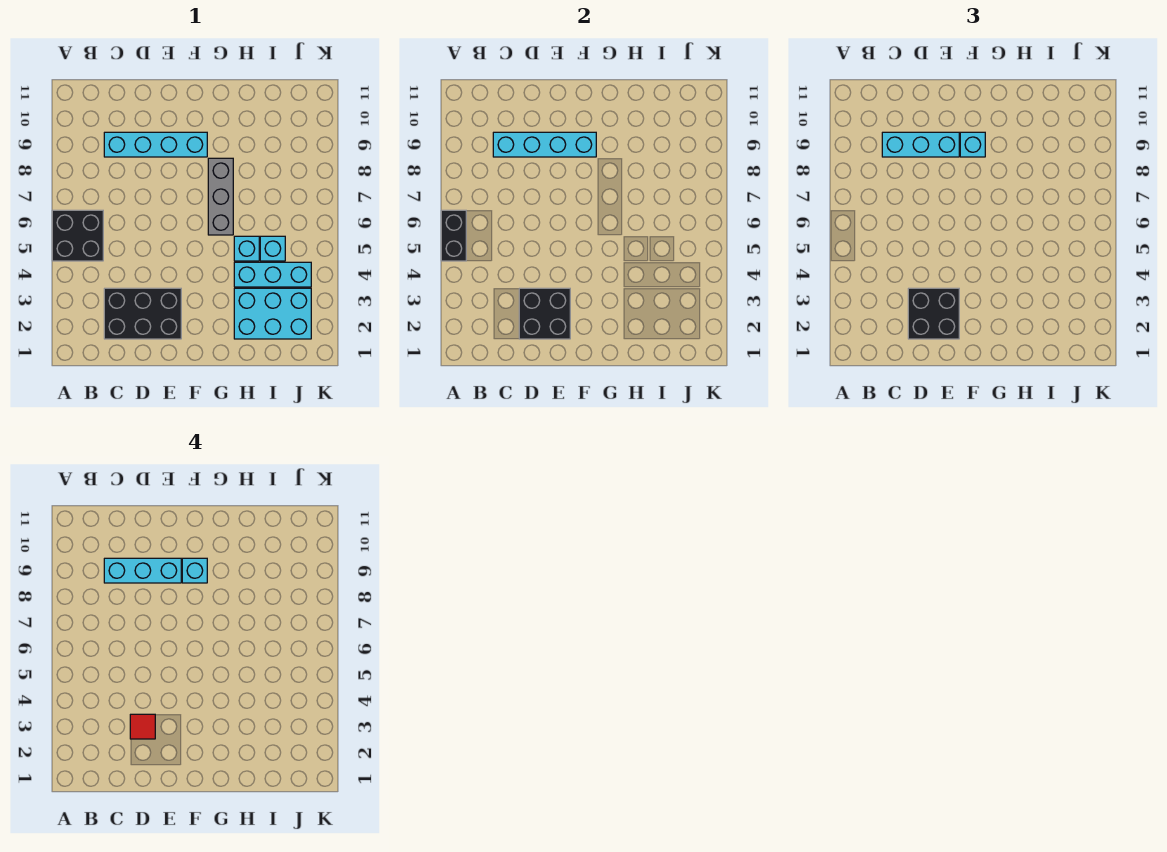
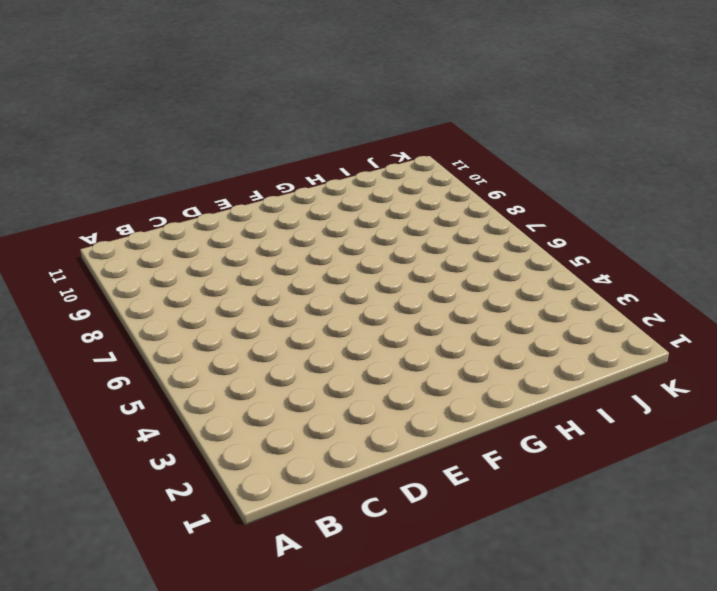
none -> black brick A5:B6 level 1
none -> black brick C2:E3 level 1
none -> cyan brick C9:F9 level 1

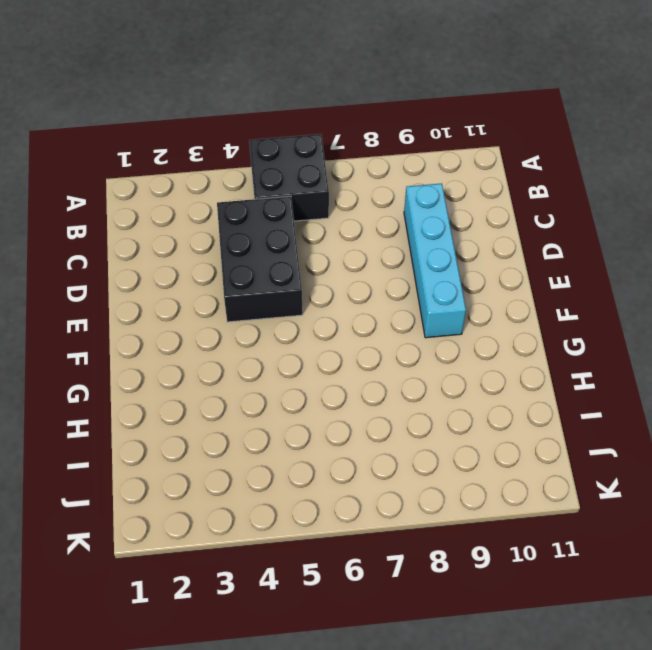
black brick C4:E5 level 1 -> black brick C2:E3 level 1
none -> grey brick G6:G8 level 1
none -> cyan brick H2:J3 level 1
none -> cyan brick H4:J4 level 1

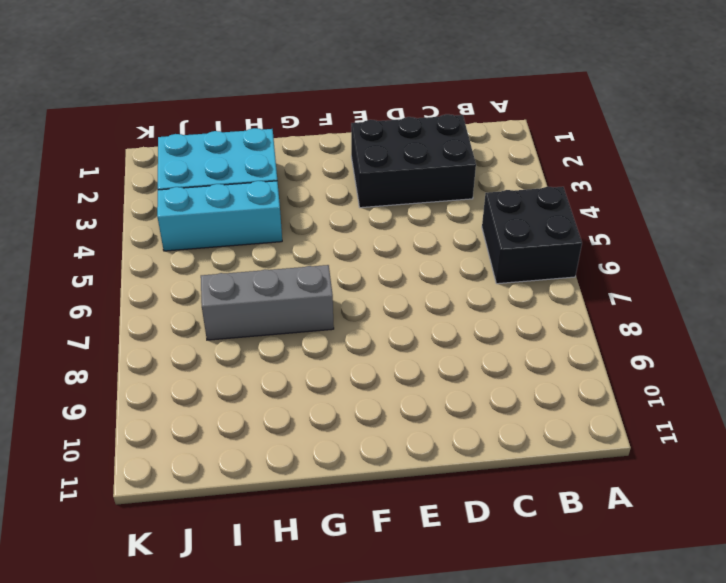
grey brick G7:I7 level 1 -> grey brick G6:G8 level 1
none -> cyan brick C9:F9 level 1
none -> cyan brick H5 level 1
none -> cyan brick I5 level 1

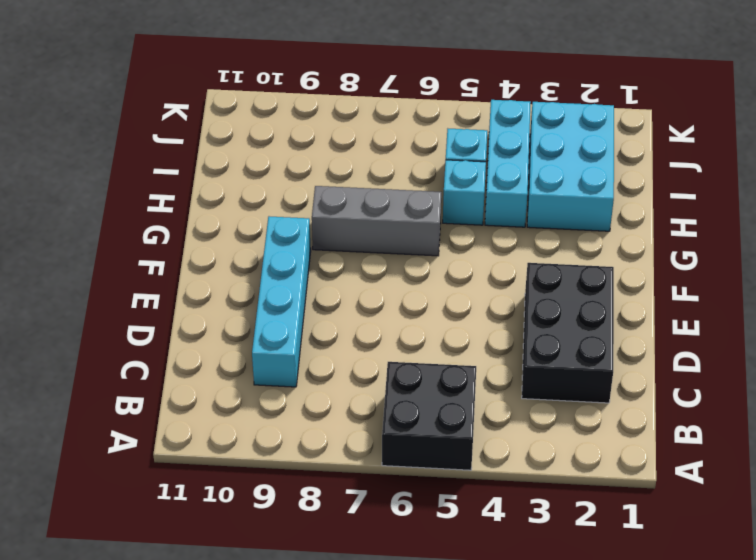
none -> black brick A5:A6 level 2
none -> cyan brick C9:F9 level 2
none -> black brick D2:E3 level 2

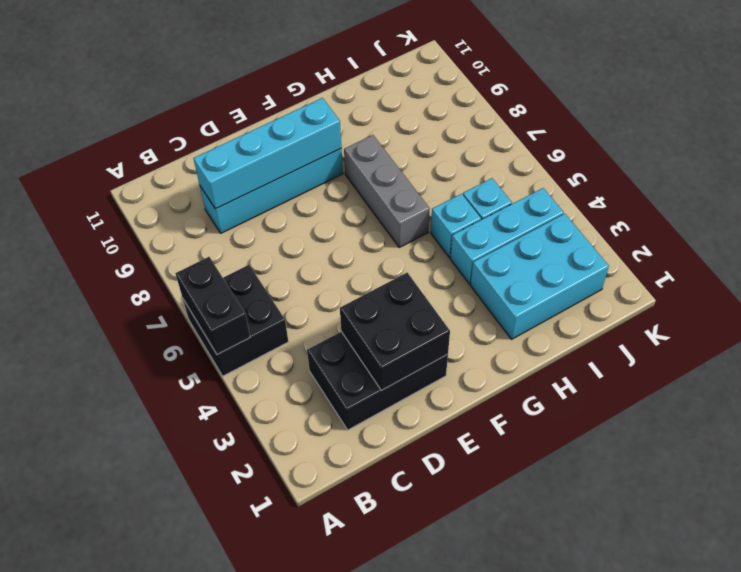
none -> cyan brick C9:E9 level 3
none -> black brick D2:E3 level 3
none -> cyan brick F9 level 3

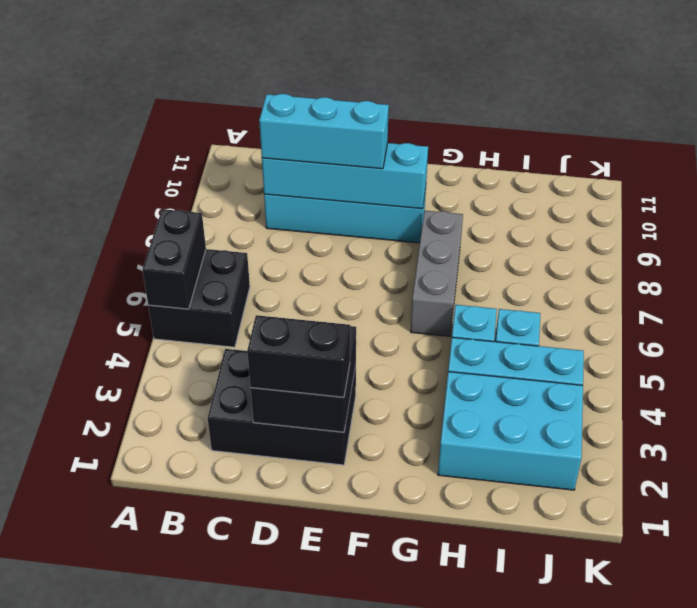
black brick D2:E2 level 3 -> black brick D2:E3 level 3
none -> cyan brick F9 level 3
none -> cyan brick C9:E9 level 4
none -> red tile D3 level 4

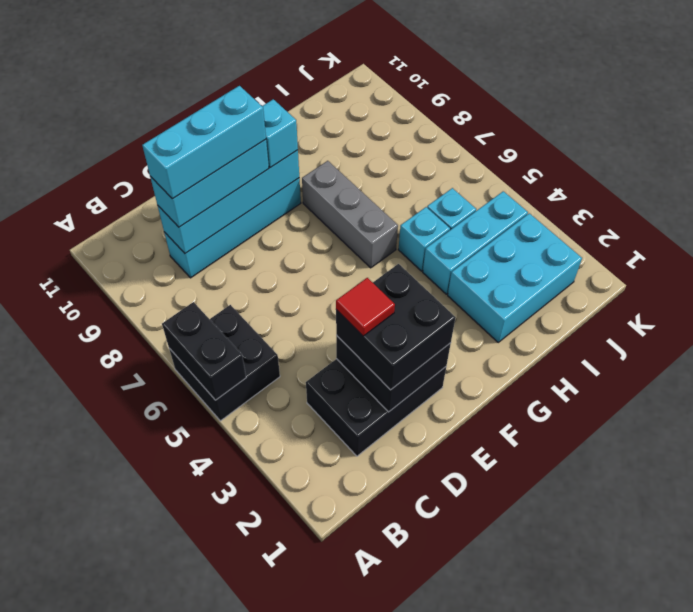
none -> cyan brick F9 level 4

